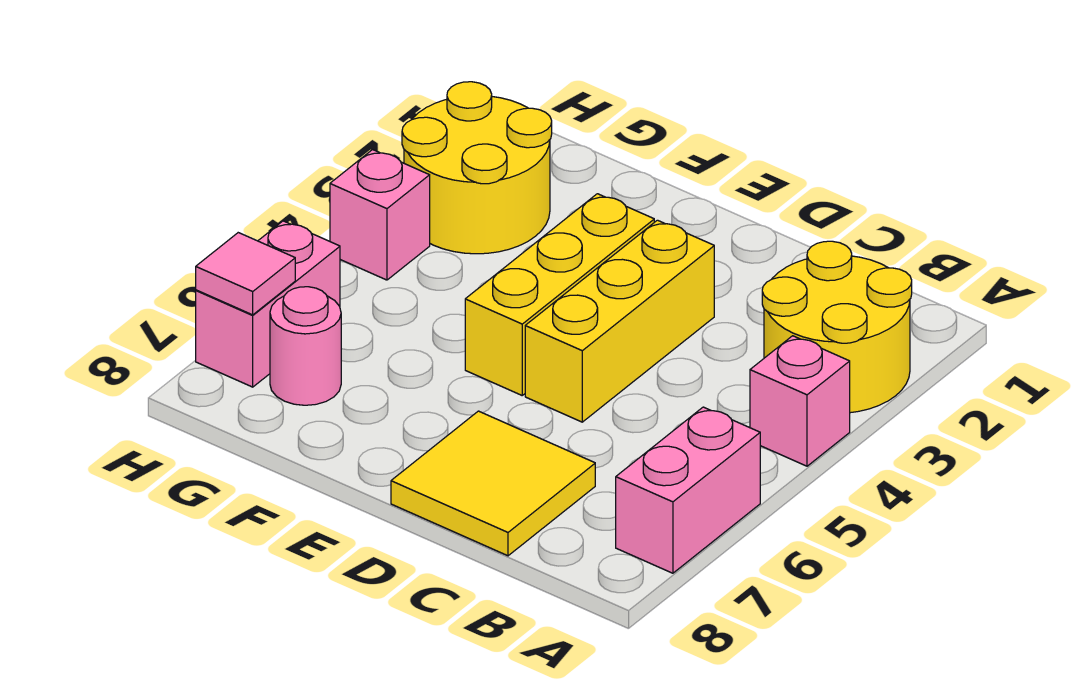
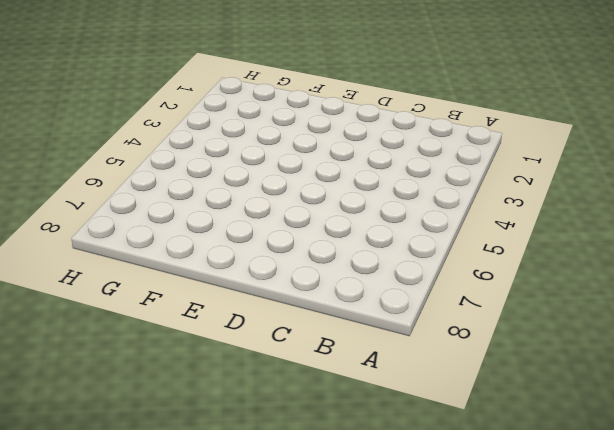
none -> yellow round brick A2:B3 level 1
none -> pink brick A4 level 1

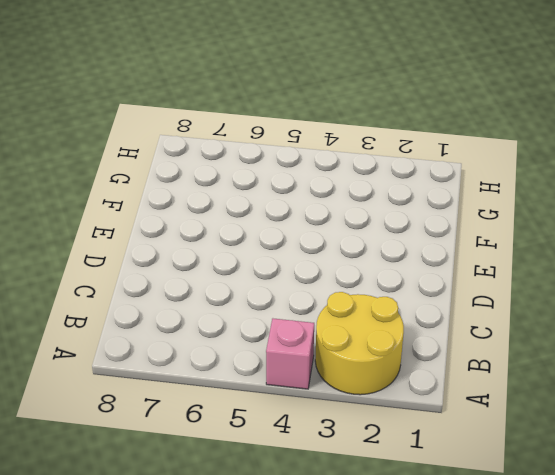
none -> pink brick A6:A7 level 1
none -> yellow tile C7:D8 level 1

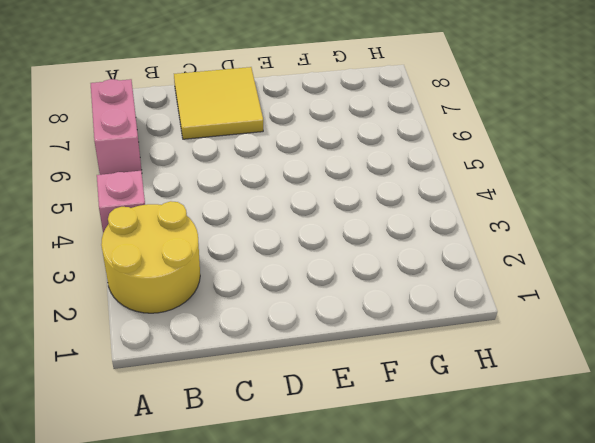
none -> yellow brick D3:D5 level 1
none -> yellow brick E3:E5 level 1

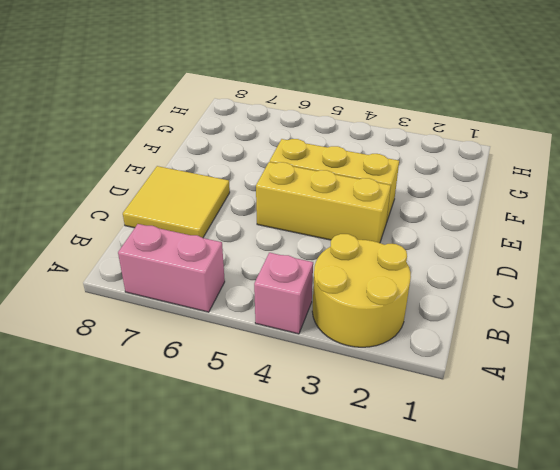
none -> yellow round brick G2:H3 level 1
none -> pink round brick G7 level 1

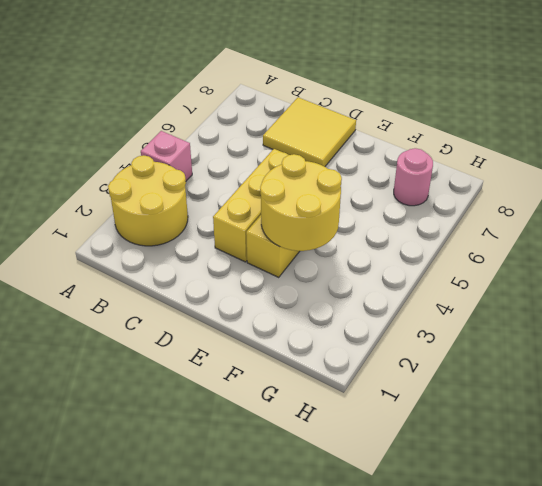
yellow round brick E3:F4 level 2 -> yellow round brick G2:H3 level 1
none -> pink brick A6:A7 level 1
none -> pink brick H4 level 1

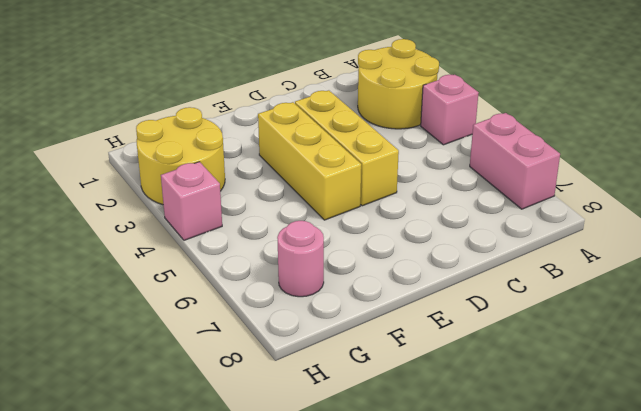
none -> yellow tile C7:D8 level 1
none -> pink brick H6:H7 level 1

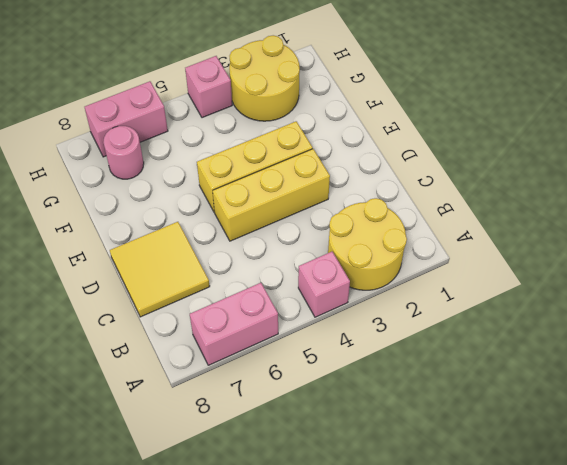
none -> pink tile H7 level 2

